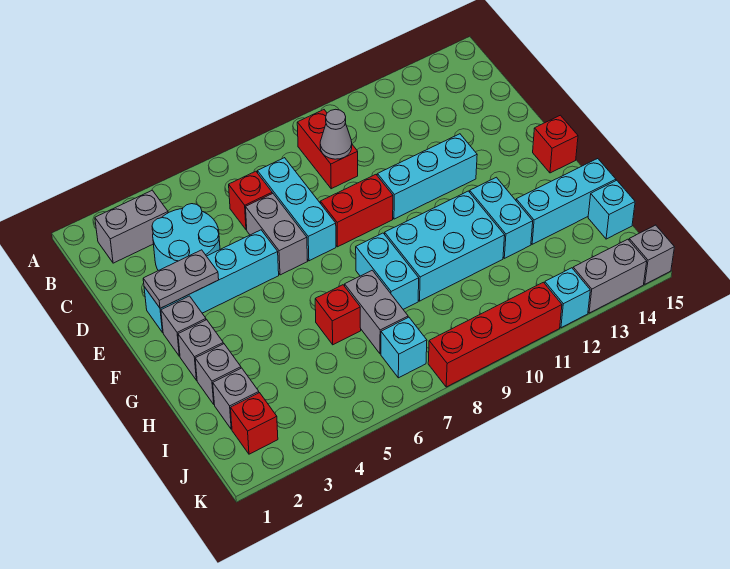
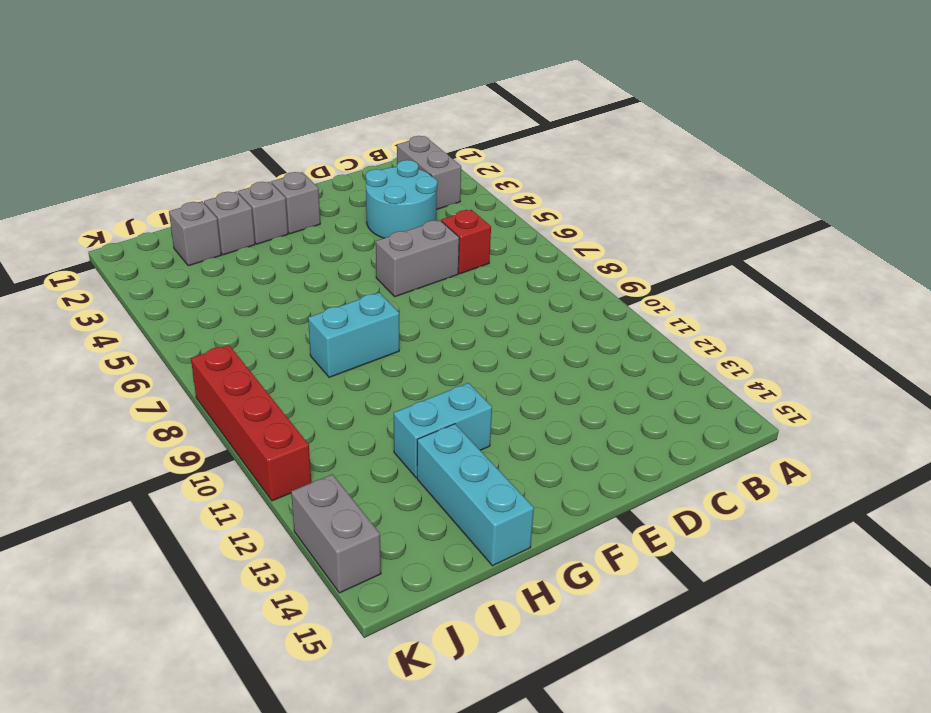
none -> red brick B9:C9 level 1
none -> cyan brick C7:E7 level 1
none -> cyan brick E2:E5 level 1

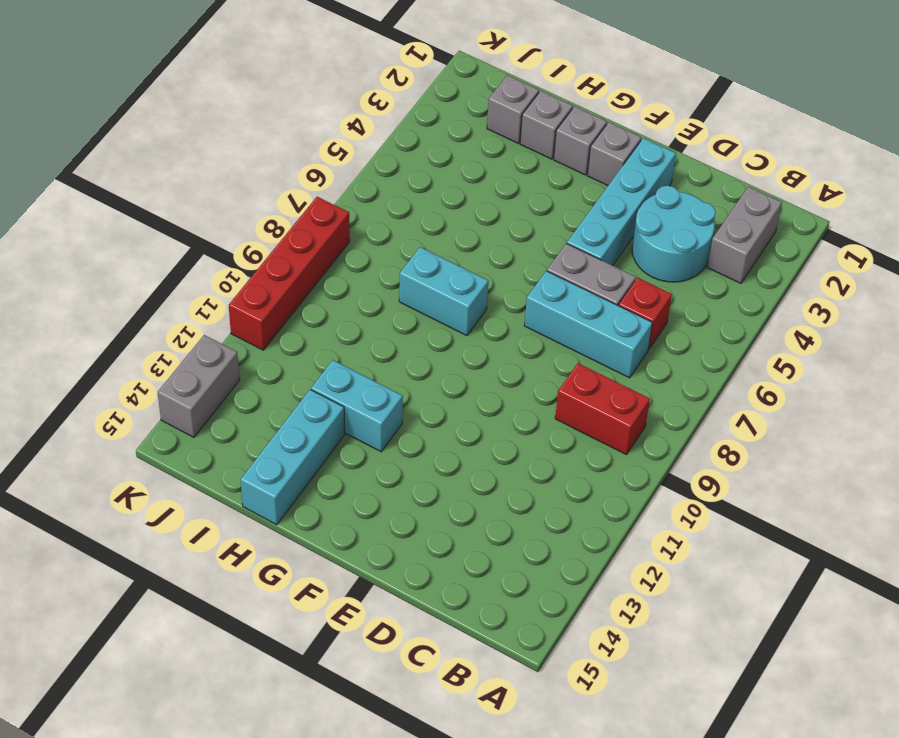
none -> red brick E8:E9 level 1
none -> cyan brick E10:E12 level 1
none -> red brick F15 level 1

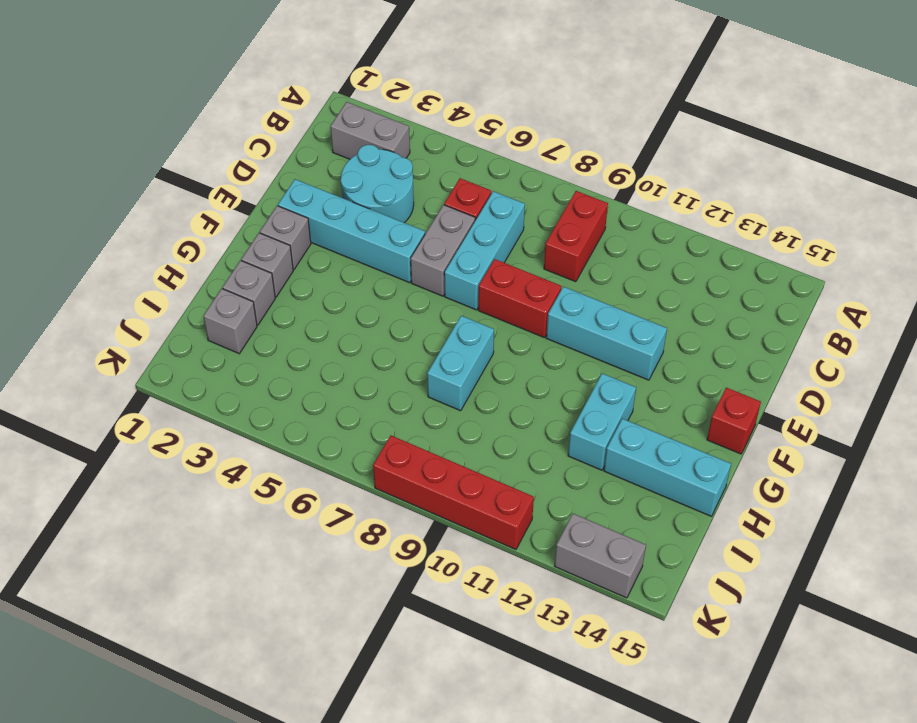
none -> cyan brick G9:H11 level 1
none -> red brick H6 level 1
none -> grey brick H7:I7 level 1

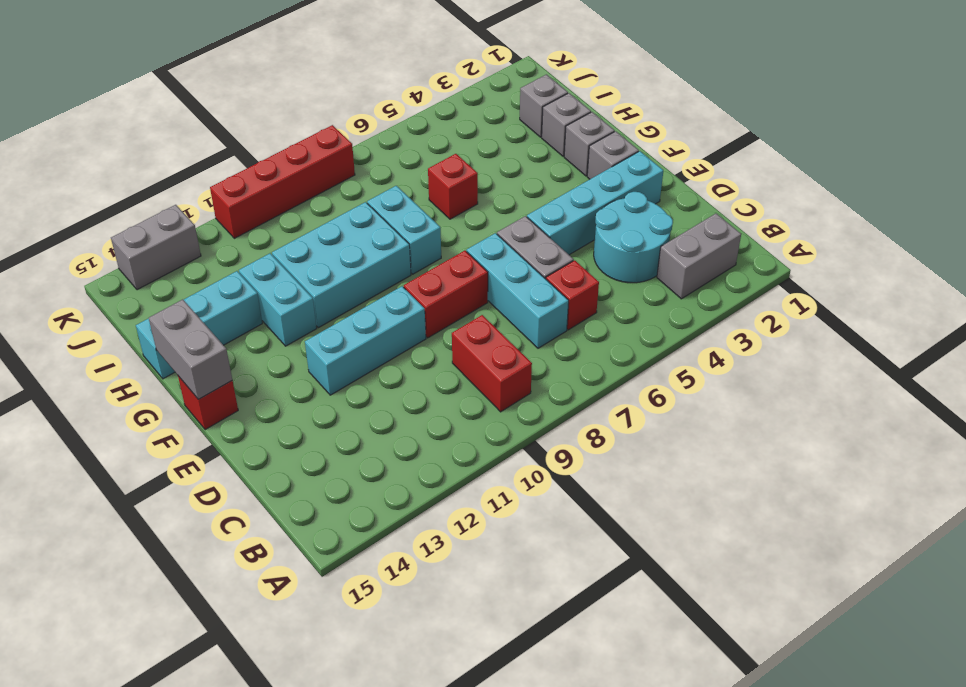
grey brick F15:G15 level 2 -> grey brick H7:I7 level 1
none -> cyan brick I15 level 1
none -> red brick J2 level 1
none -> cyan brick J7 level 1

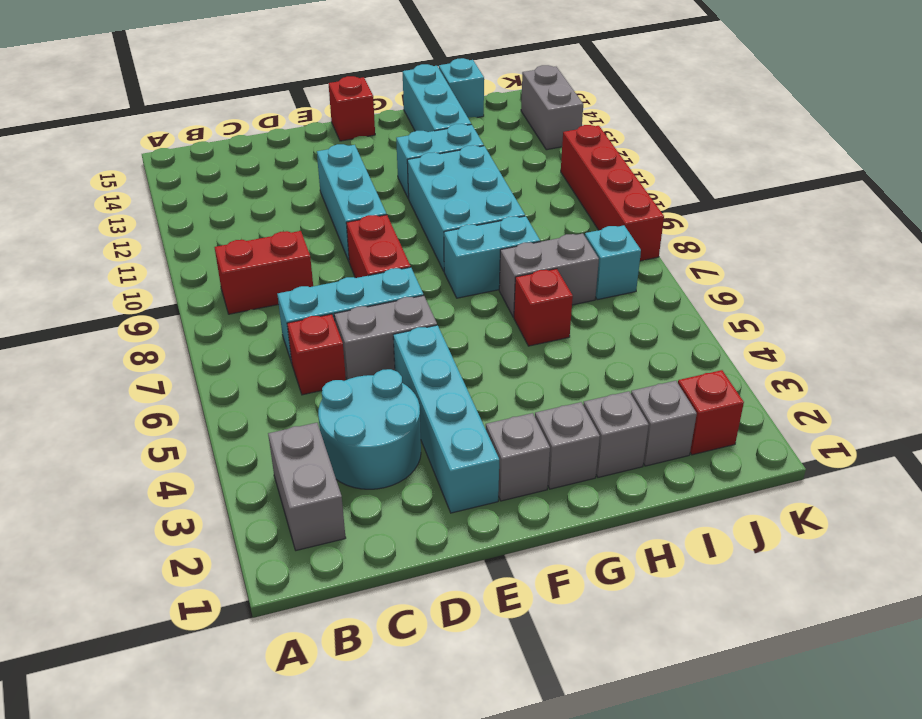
none -> cyan brick K12 level 1
none -> grey brick K15 level 1
none -> grey cone C9 level 2

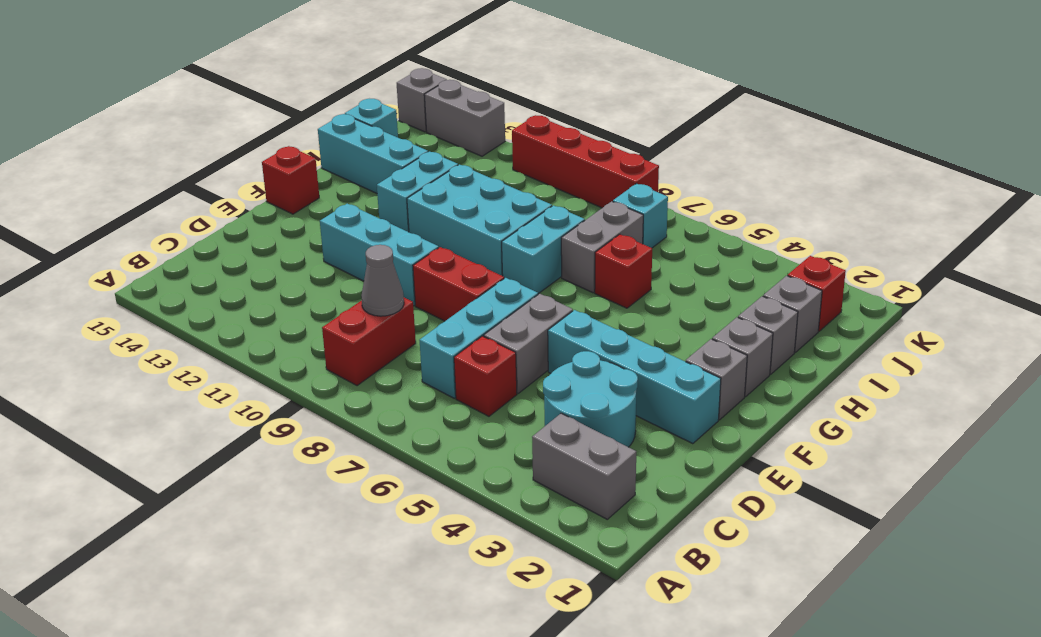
none -> cyan brick K12 level 1
none -> grey plate E2:E3 level 2

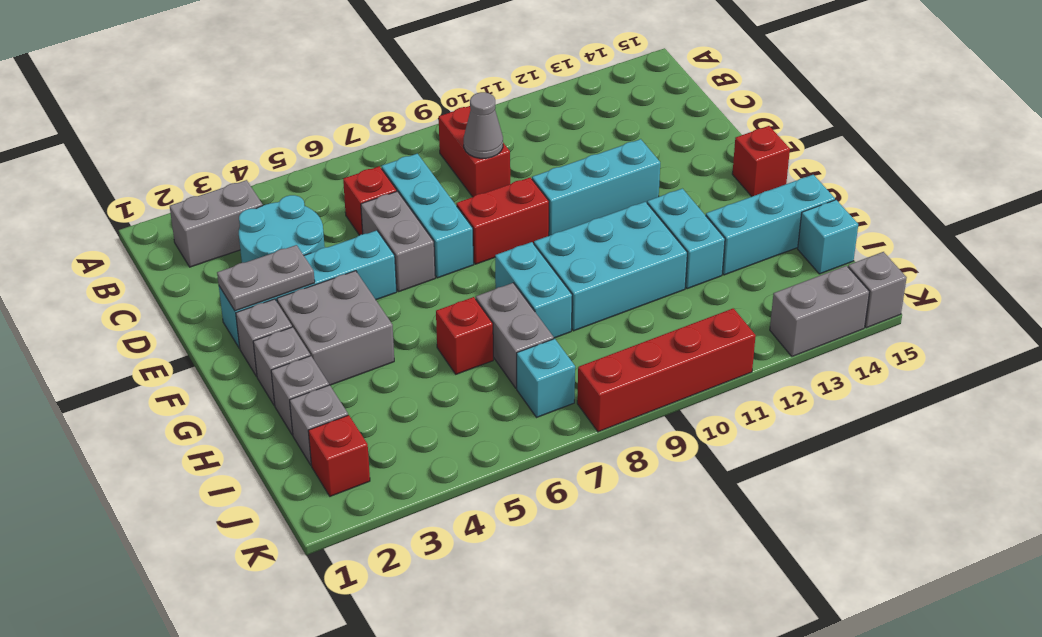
grey brick F3:G4 level 1 -> none
none -> cyan brick K12 level 1

